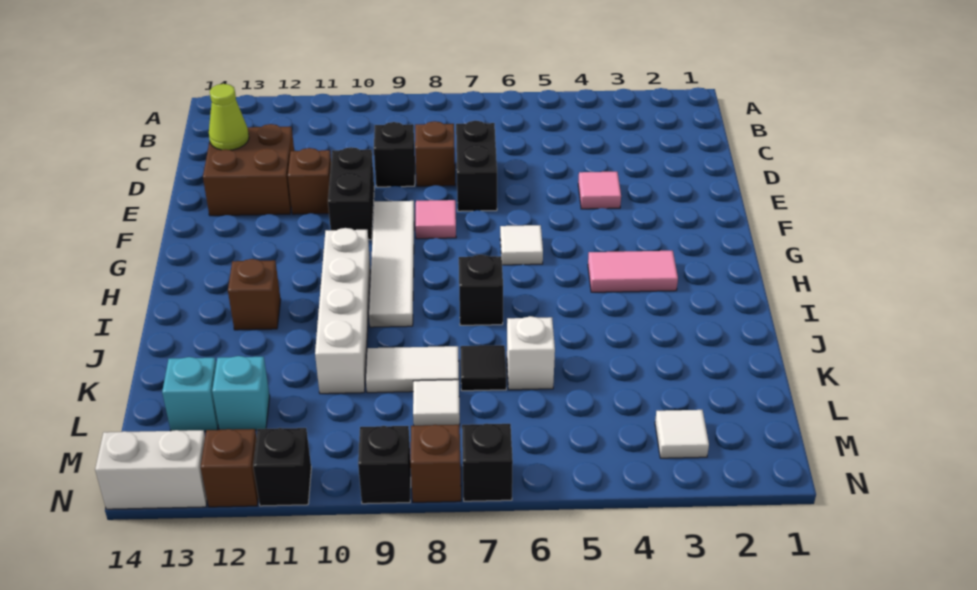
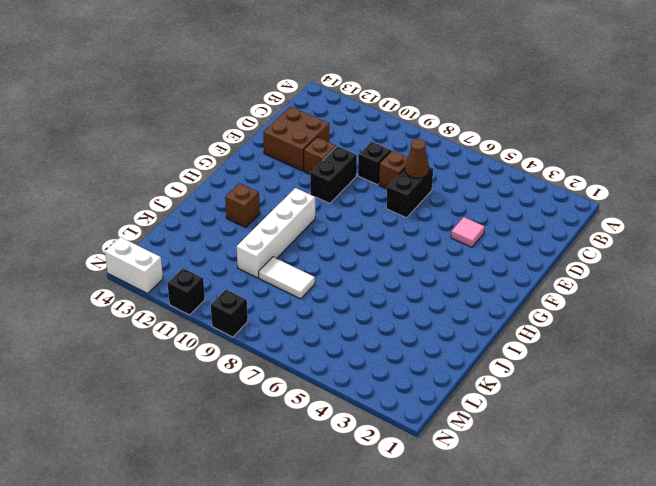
brown cone D7 level 2 -> none
none -> pink tile F8 level 1
none -> white tile F9:I9 level 1
none -> white tile G6 level 1

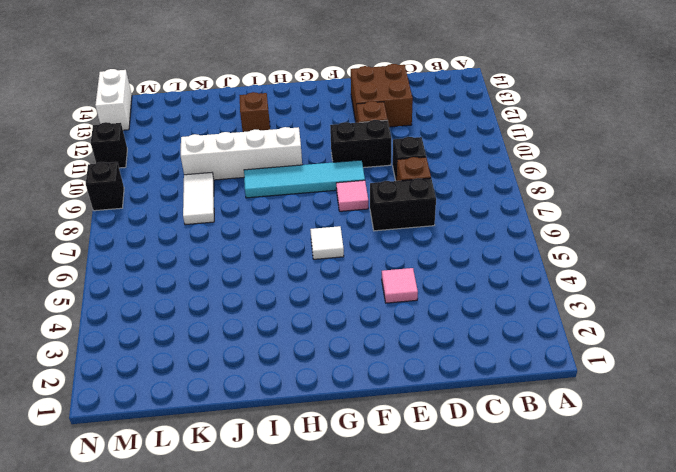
cyan tile F9:I9 level 1 -> white tile F9:I9 level 1
none -> pink tile H3:H4 level 1
none -> black brick I7 level 1
none -> white brick K6 level 1

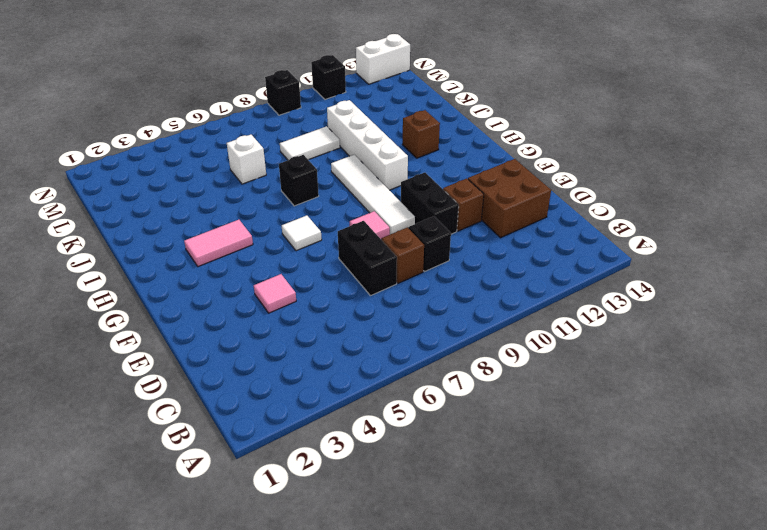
none -> black tile K7 level 1
none -> white tile L8 level 1
none -> cyan brick L12 level 1

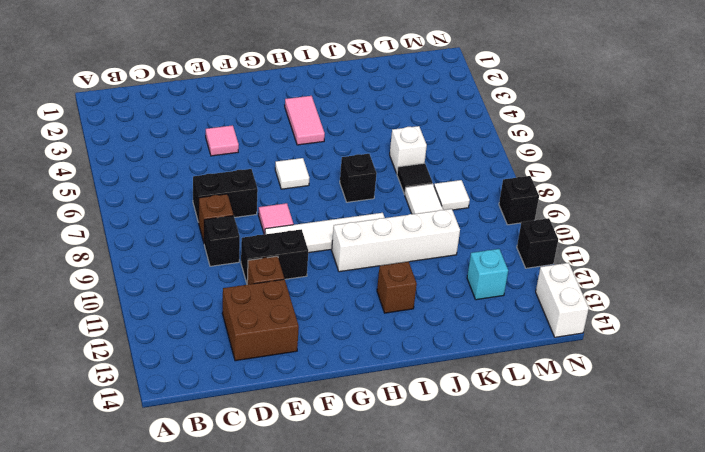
none -> cyan brick L13 level 1
none -> white tile M3 level 1
none -> black brick N7 level 1

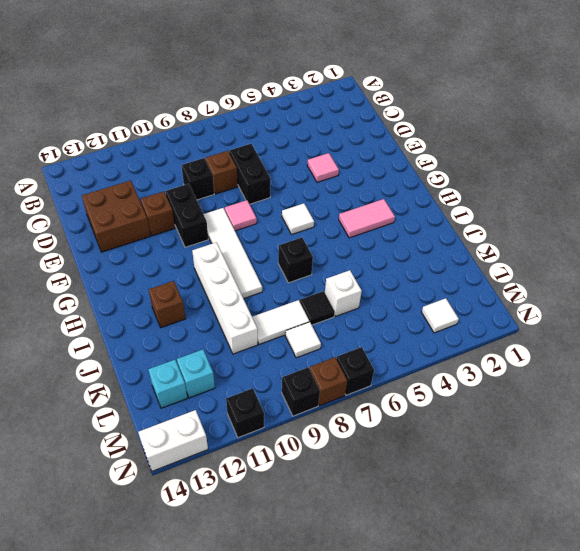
none -> brown brick N12 level 1
none -> lime cone D13 level 2

